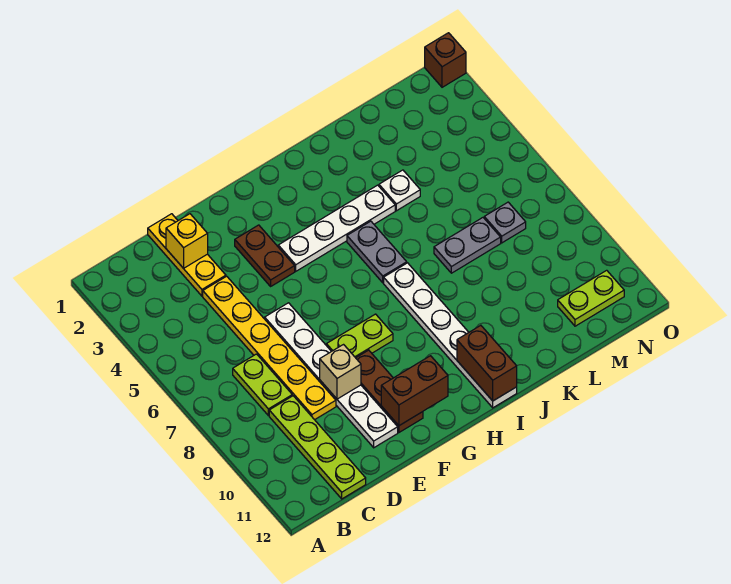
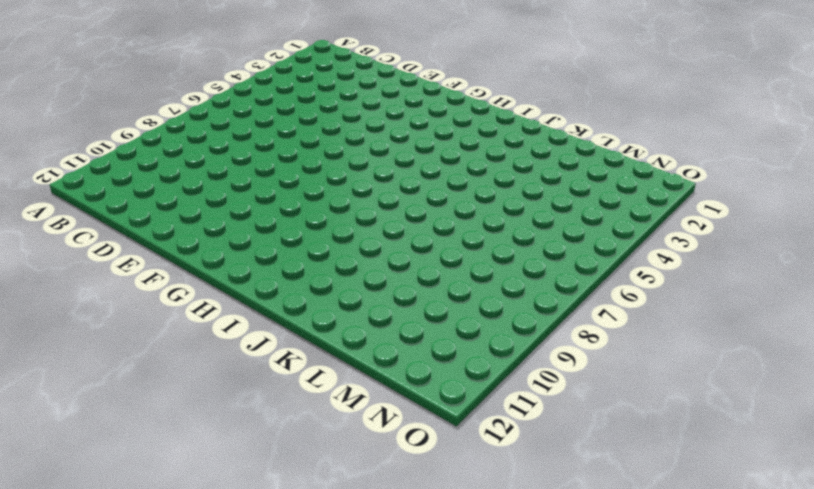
none -> lime plate C7:C8 level 1
none -> lime plate C9:C12 level 1
none -> yellow plate D1:D3 level 1

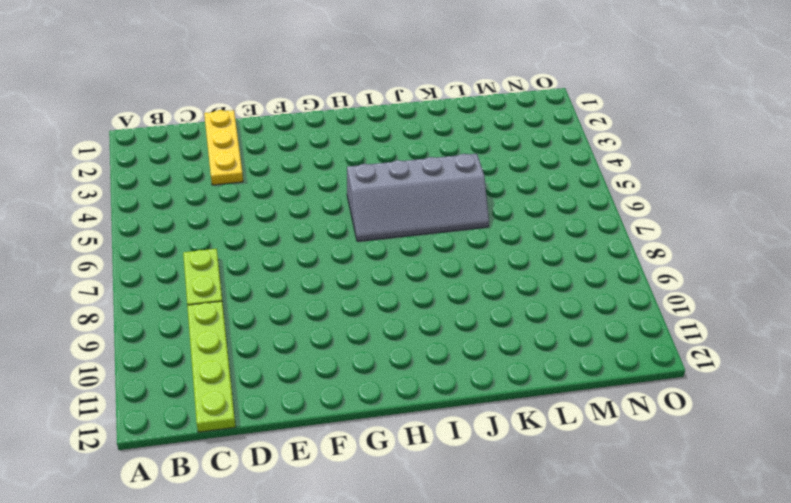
grey slope H5:K6 level 1 top 5 -> grey plate I5:I6 level 1
none -> yellow plate D4:D9 level 1
none -> white plate E6:E11 level 1
none -> brown plate F3:F4 level 1

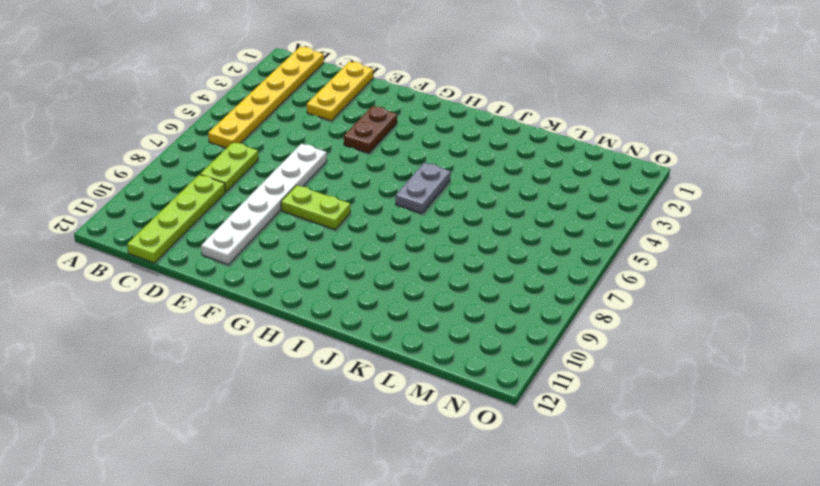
yellow plate B1:B6 level 1 -> yellow plate D4:D9 level 1
none -> brown plate F9:F11 level 1
none -> white plate G4:J4 level 1
none -> white plate I7:I12 level 1

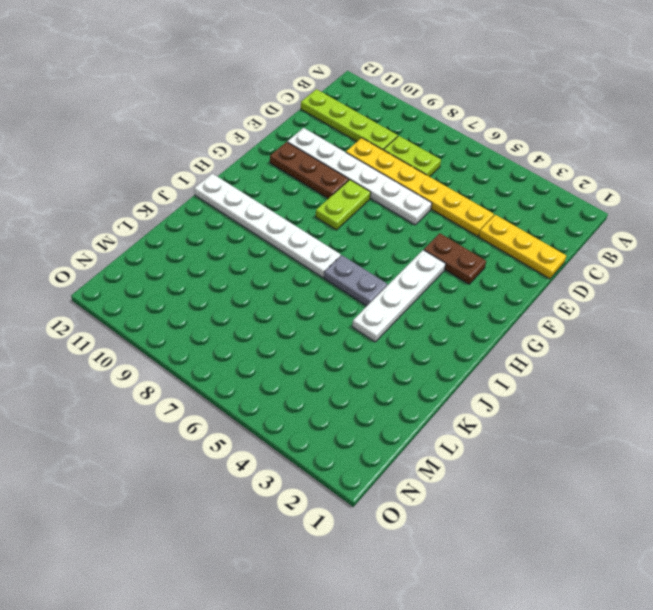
none -> white plate K4 level 1
none -> grey plate K7:L7 level 1
none -> grey plate M7 level 1

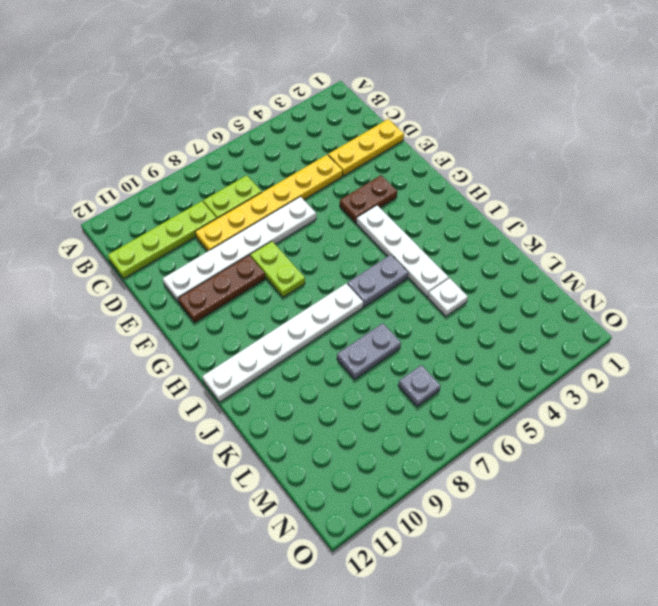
grey plate K7:K8 level 1 -> grey plate K7:L7 level 1
none -> lime plate M11:N11 level 1
none -> brown brick O1 level 1
none -> yellow brick D2 level 2

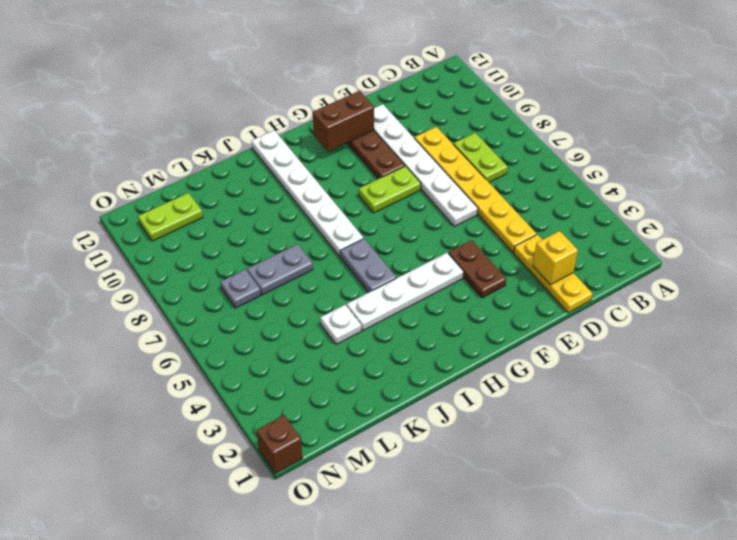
none -> lime plate C9:C12 level 1
none -> tan brick E9 level 2
none -> brown brick I11:I12 level 2

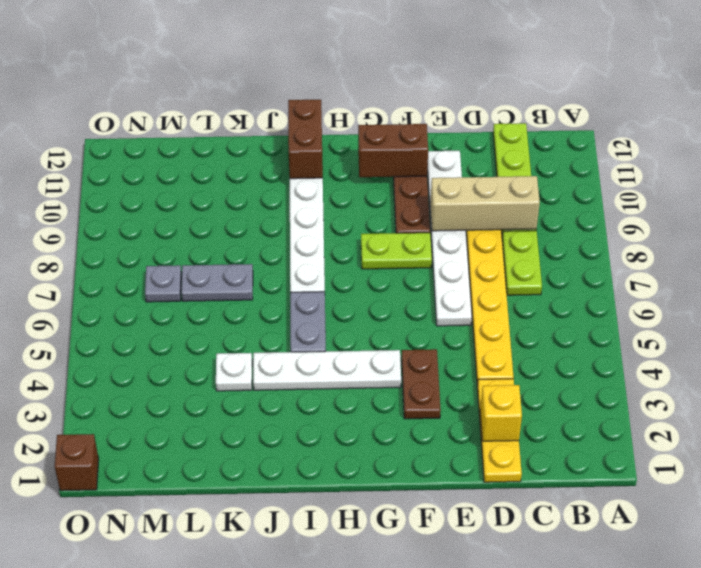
tan brick C9:E9 level 2 -> tan brick E9 level 2
none -> lime plate M11:N11 level 1

